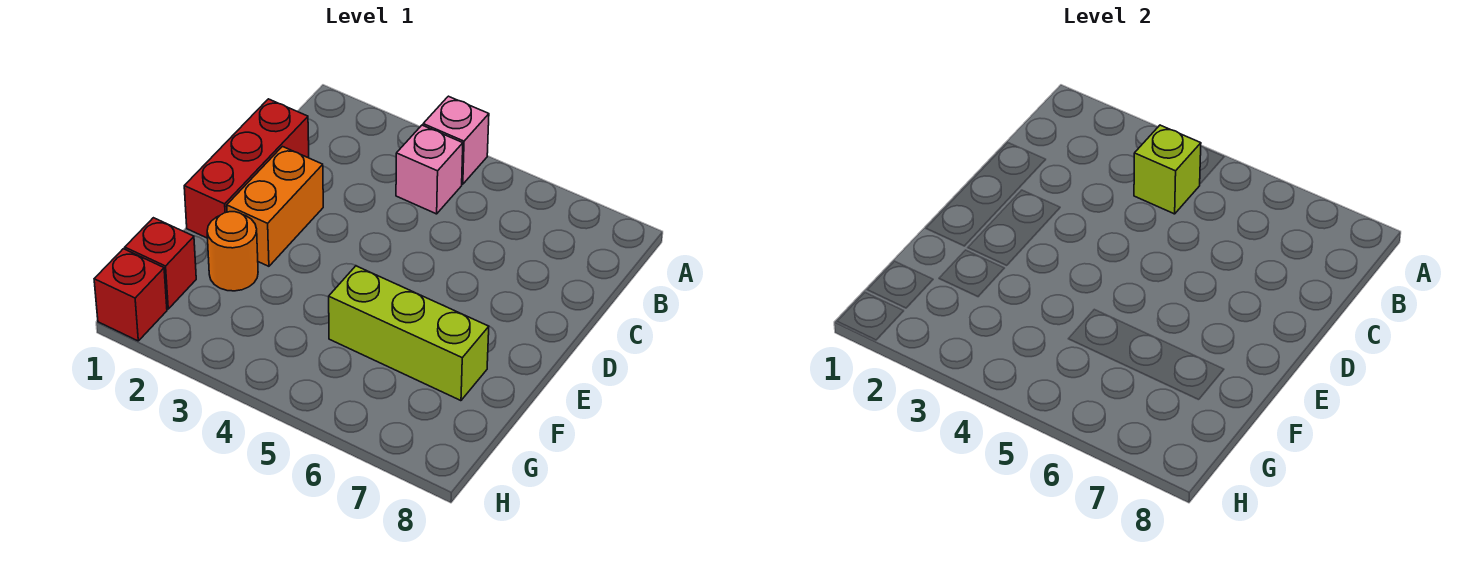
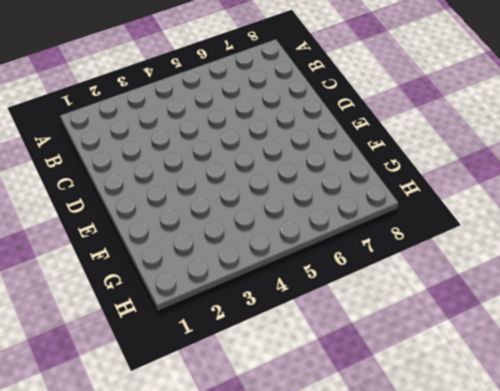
none -> pink brick A4 level 1
none -> pink brick B4 level 1

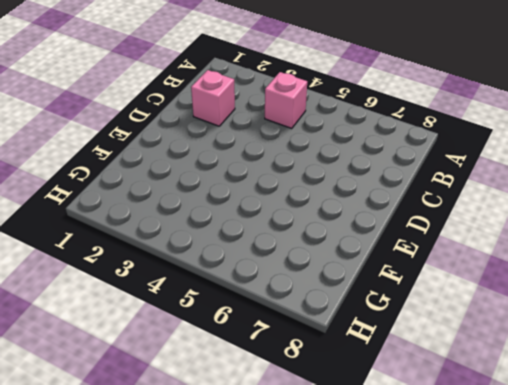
pink brick C2 level 1 -> pink brick A4 level 1
none -> red brick C1:E1 level 1
none -> orange brick D2:E2 level 1

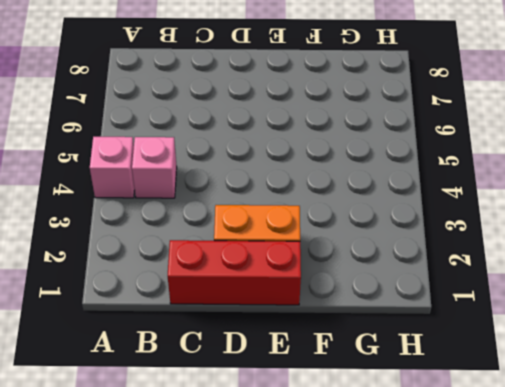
none -> orange round brick F2 level 1
none -> lime brick F5:F7 level 1

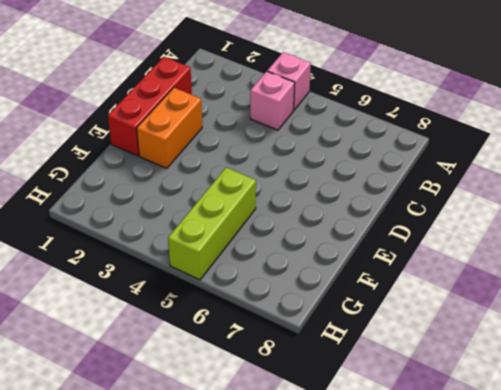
lime brick F5:H5 level 1 -> lime brick F5:F7 level 1
none -> orange round brick F2 level 1
none -> red brick G1 level 1

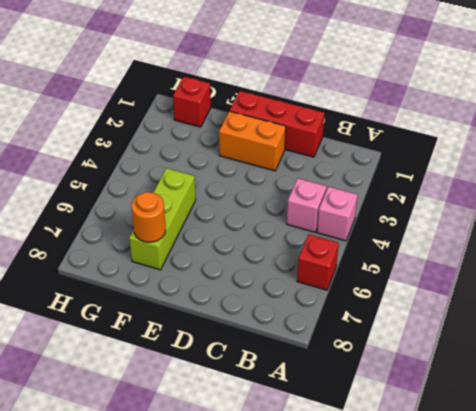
red brick A6 level 1 -> red brick H1 level 1
orange round brick F7 level 2 -> orange round brick F2 level 1
none -> lime brick B4 level 2

